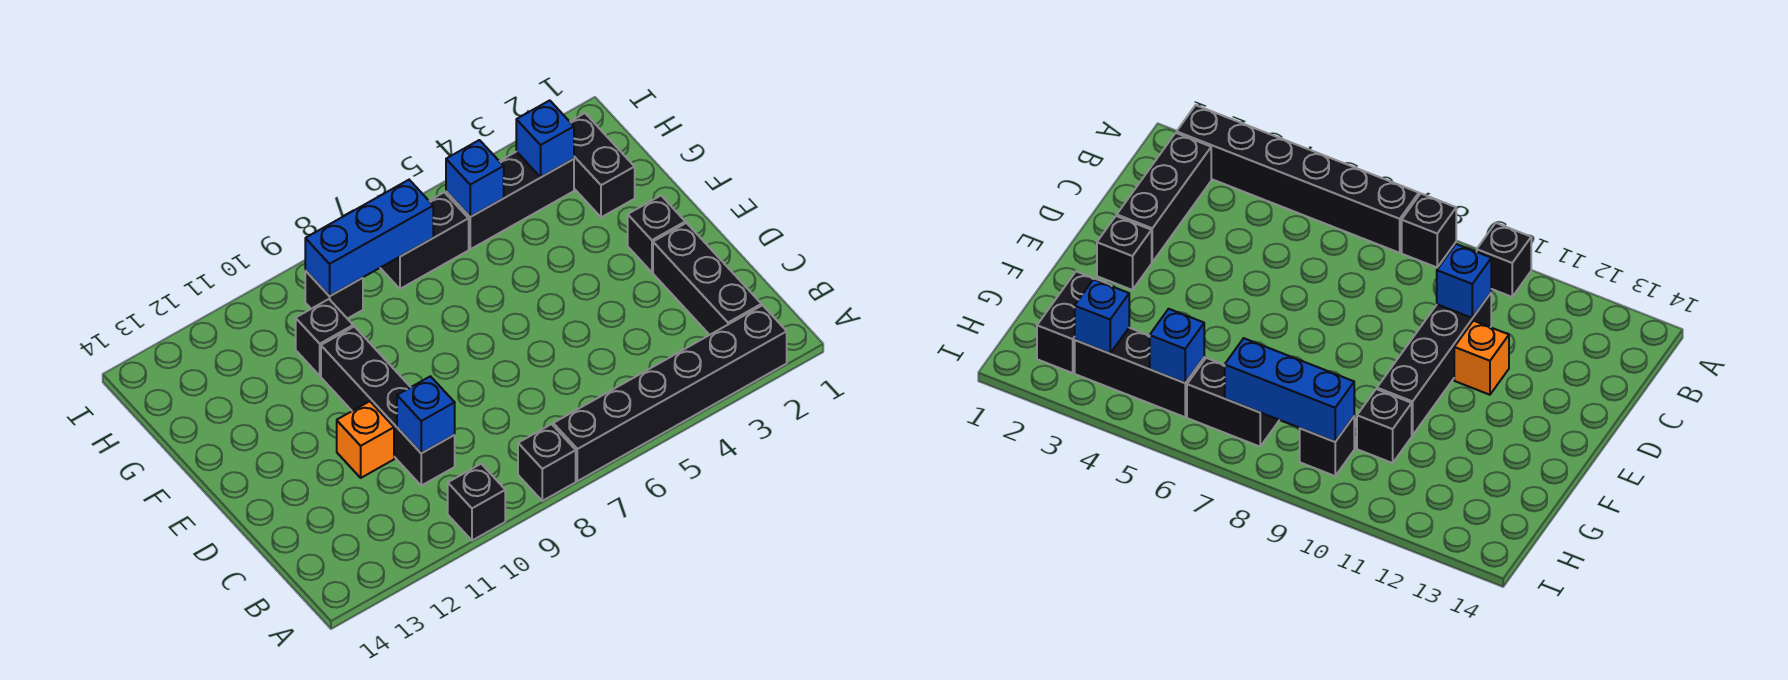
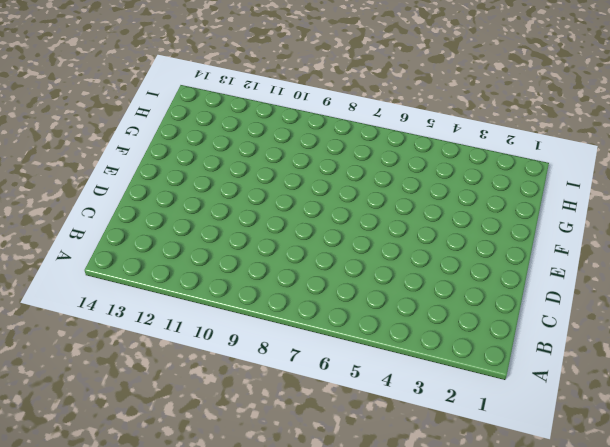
none -> black brick A2:A7 level 1
none -> black brick A8 level 1
none -> black brick A10 level 1

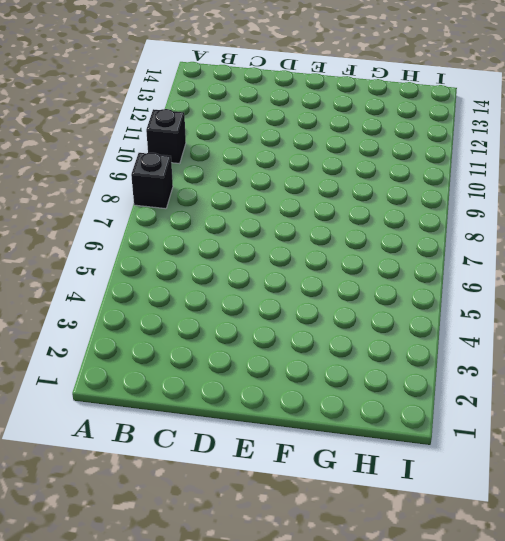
none -> black brick A2:A7 level 1
none -> black brick B2:D2 level 1
none -> black brick C10:F10 level 1

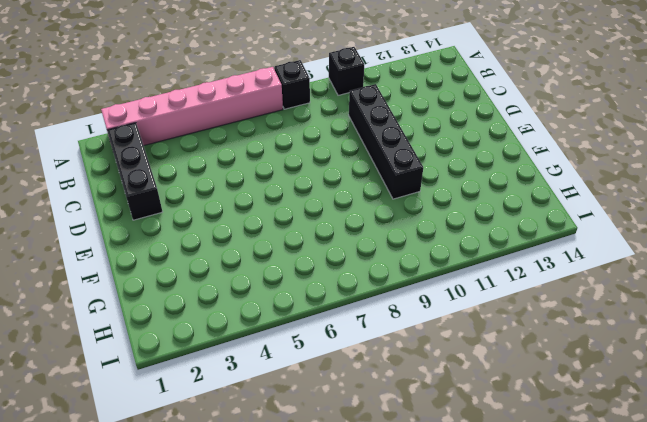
pink brick A2:A7 level 1 -> black brick A2:A7 level 1
none -> orange brick D11 level 1
none -> black brick E2 level 1
none -> black brick G2:H2 level 1

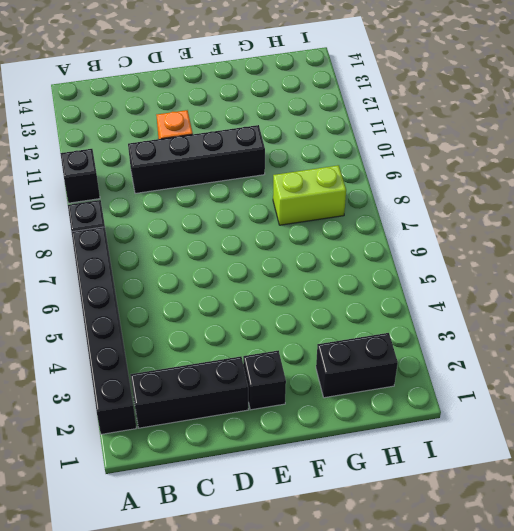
lime brick G8:H8 level 1 -> none
none -> black brick G10 level 1
none -> black brick H3:H5 level 1
none -> black brick H6:H7 level 1

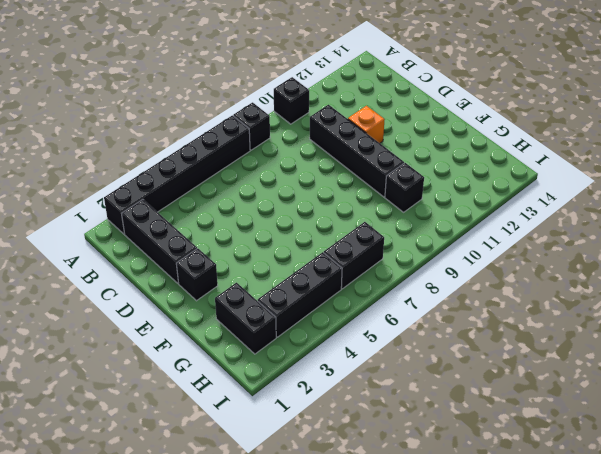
none -> black brick H9 level 1
none -> blue brick C10 level 2
none -> blue brick H3 level 2

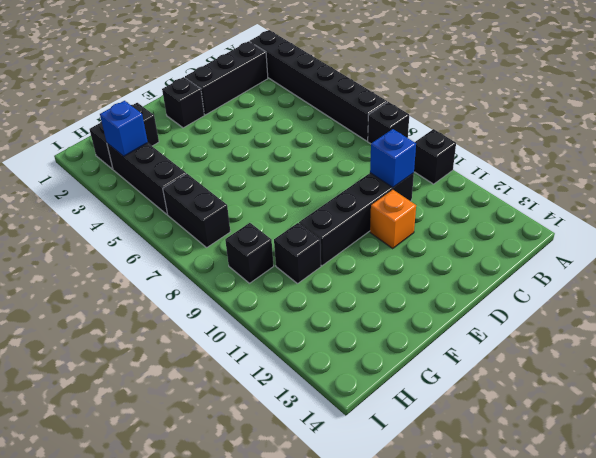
none -> blue brick H5 level 2
none -> blue brick H7:H9 level 2

